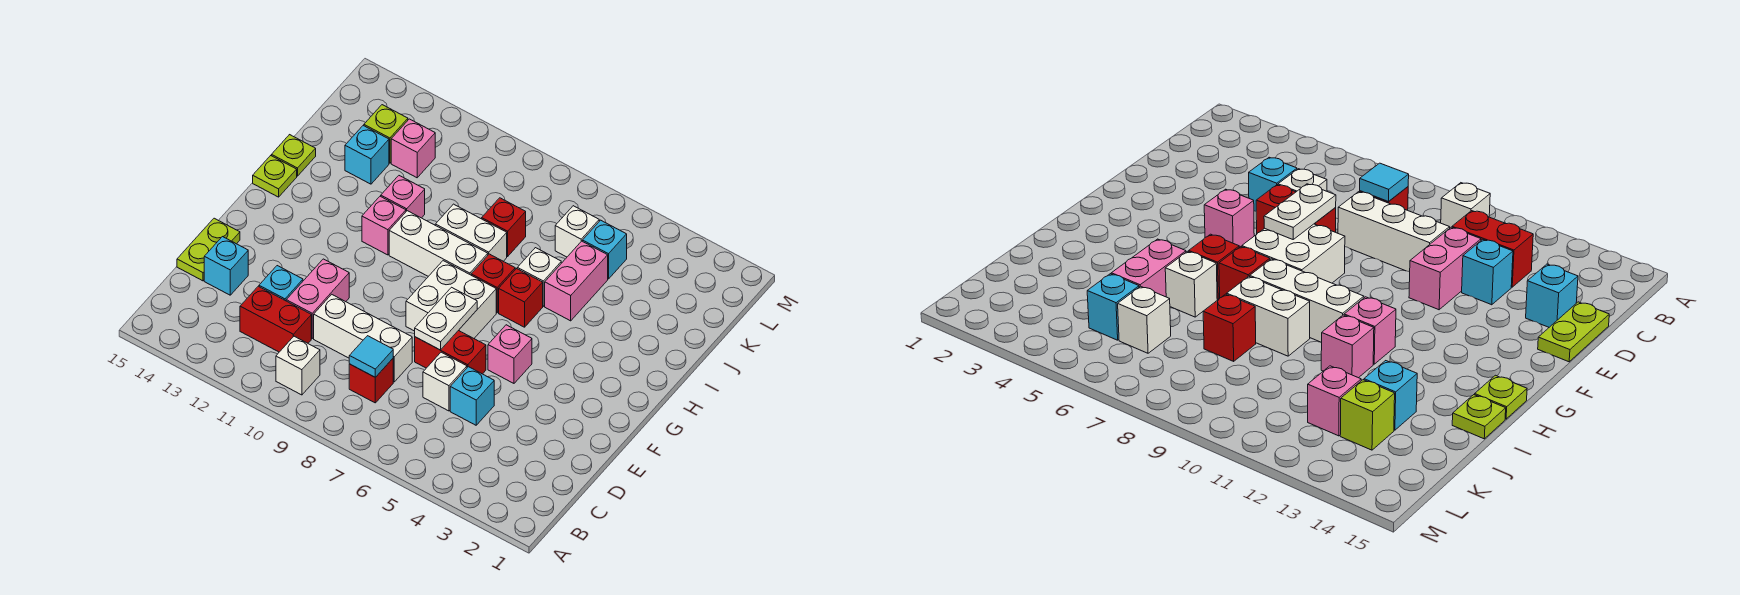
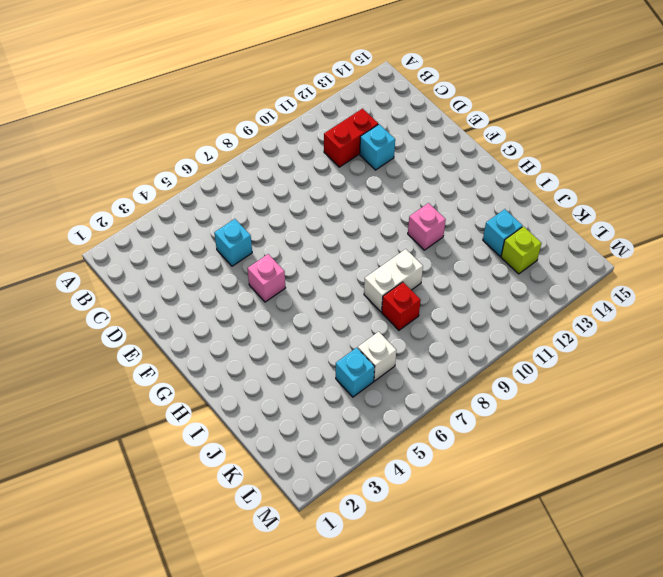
none -> white brick B10 level 1
none -> red brick C8 level 1
none -> white brick D6 level 1
none -> white brick D8:D10 level 1

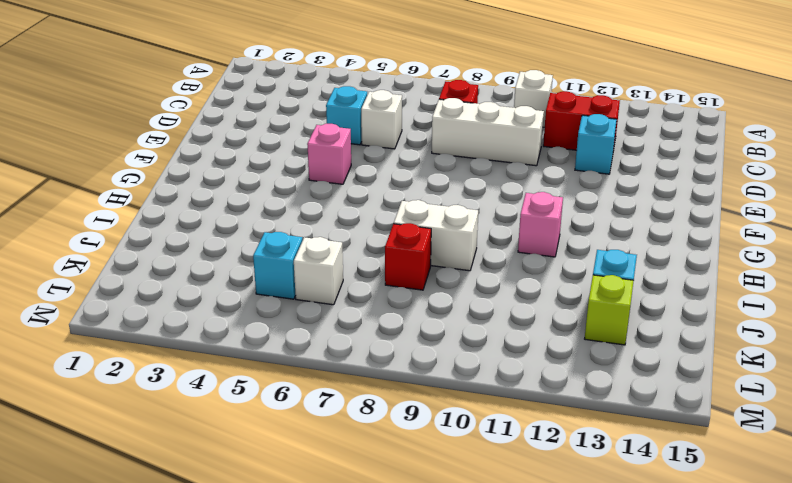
none -> pink brick D11:E11 level 1
none -> cyan brick D14 level 1
none -> lime plate D15:E15 level 1
none -> red brick E6:E7 level 1

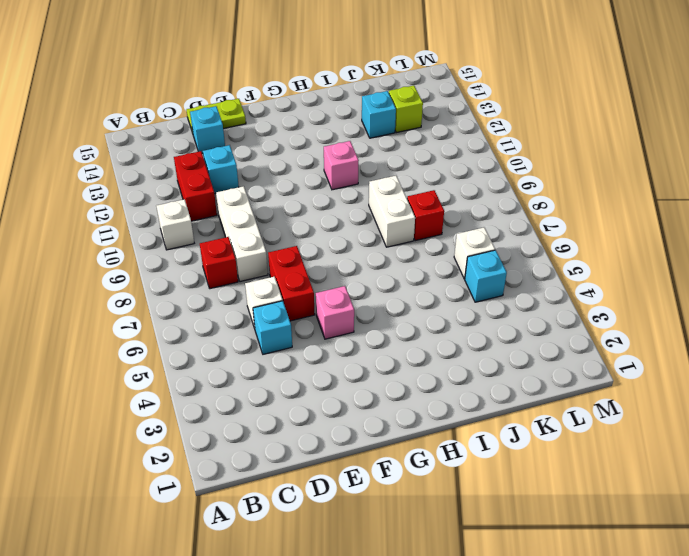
none -> pink brick D11:E11 level 1
none -> white brick F7:G8 level 1
none -> red brick H6 level 1
none -> red brick H7 level 1

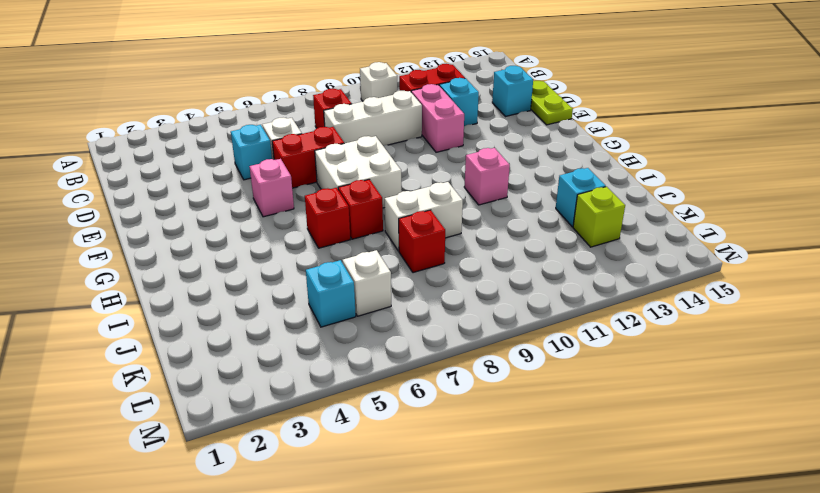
none -> white brick H8:H10 level 1
none -> lime plate H15 level 1
none -> pink brick I5:J5 level 1
none -> white brick I6 level 1

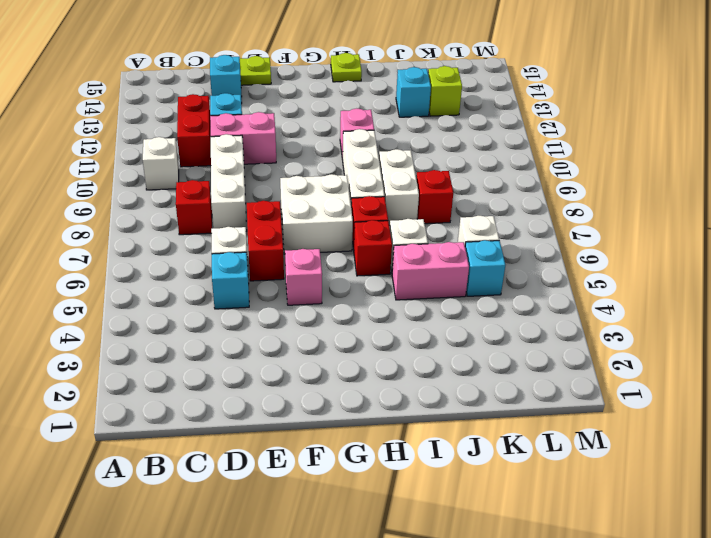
none -> pink brick I11 level 1
none -> lime plate I15 level 1
none -> pink brick K12 level 1
none -> cyan tile C8 level 2

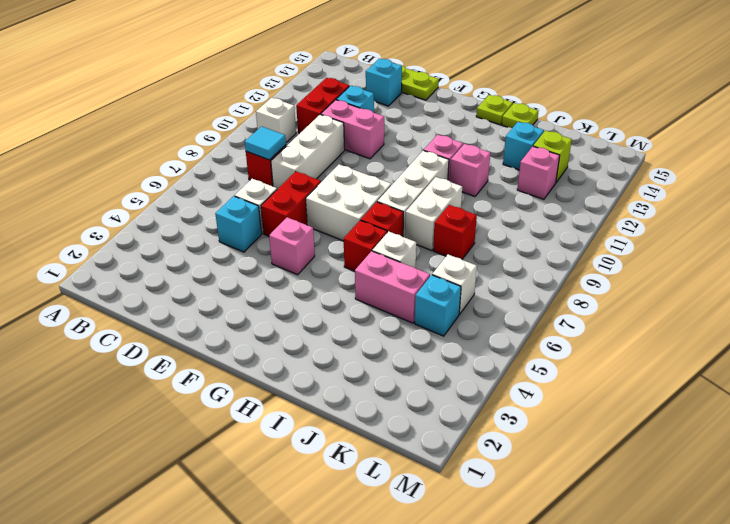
none -> white plate E7:F7 level 2

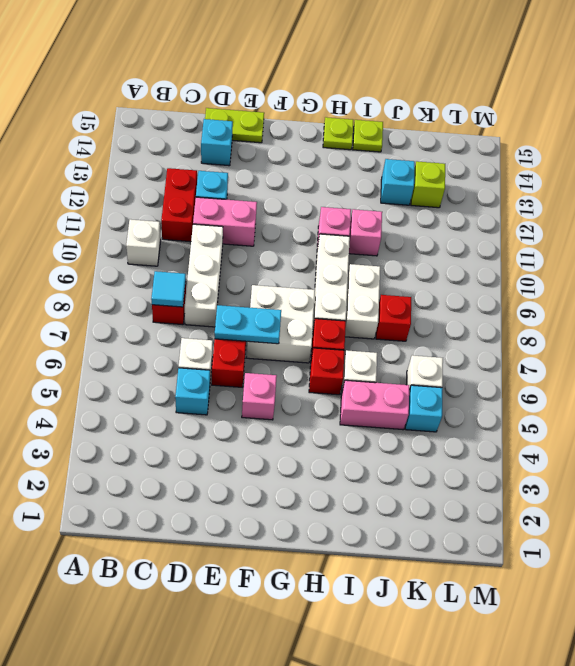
cyan plate E7:F7 level 2 -> white plate E7:F7 level 2
none -> pink brick K12 level 1

